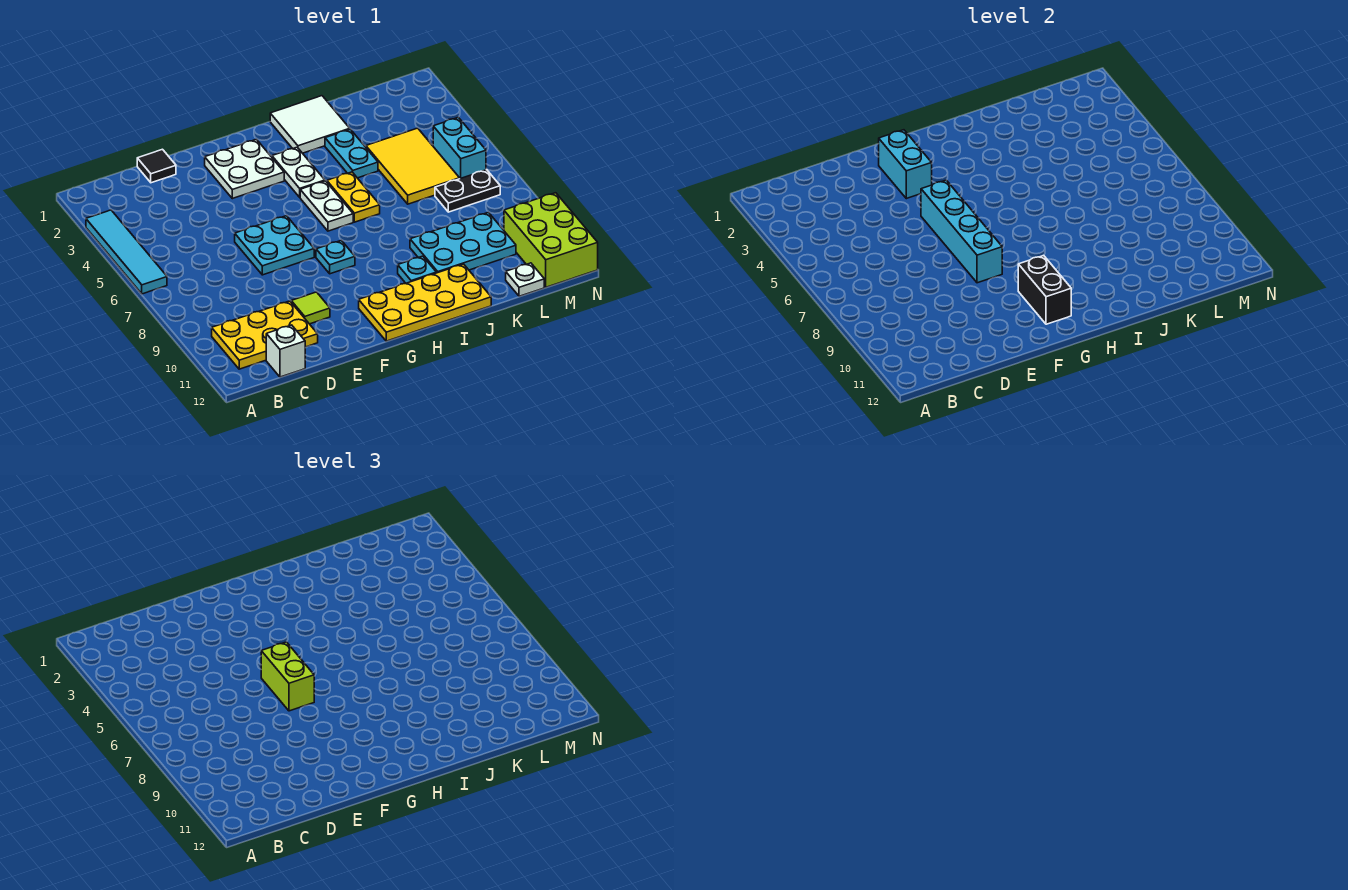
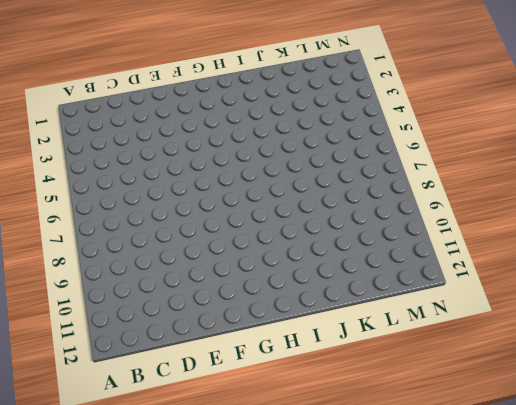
none -> cyan tile A3:A6 level 1
none -> yellow plate B10:D11 level 1
none -> white brick C12 level 1

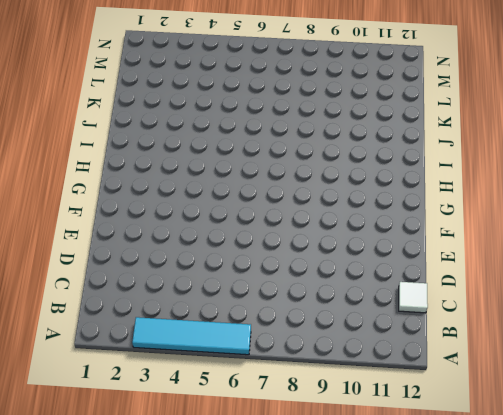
white tile C12 level 1 -> white brick C12 level 1
none -> yellow plate B10:D11 level 1
none -> black tile D1 level 1
none -> cyan plate E6:F7 level 1

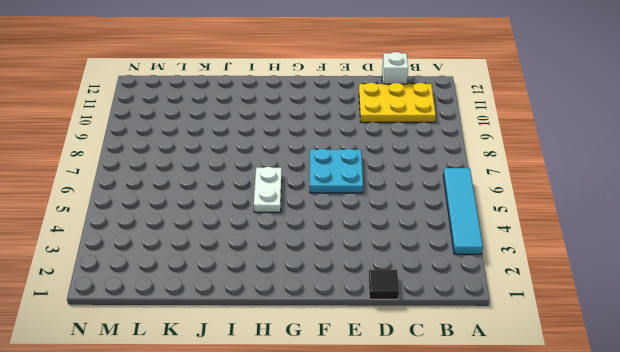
none -> lime tile E10 level 1
none -> white plate F2:G3 level 1
none -> cyan plate G8 level 1

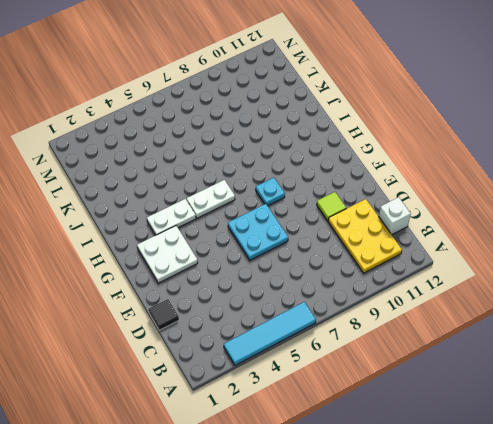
none -> yellow plate G11:J12 level 1
none -> white tile I1:J2 level 1
none -> yellow plate I5:I6 level 1

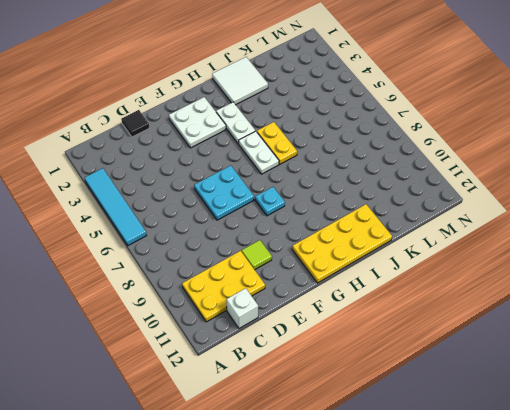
none -> cyan plate I10 level 1
none -> cyan plate J3:J4 level 1
none -> cyan plate J9:L10 level 1

